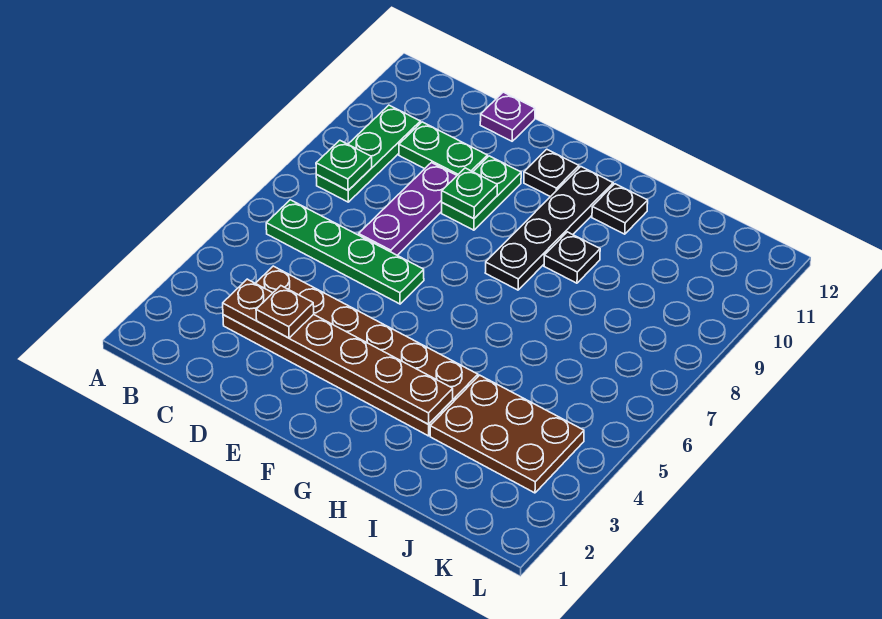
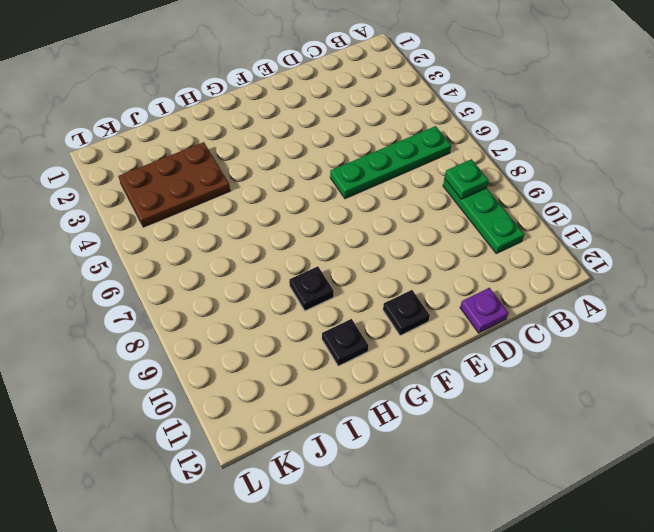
none -> brown plate C3:H4 level 1
none -> green plate C10:D10 level 1
none -> purple plate D7:D9 level 1

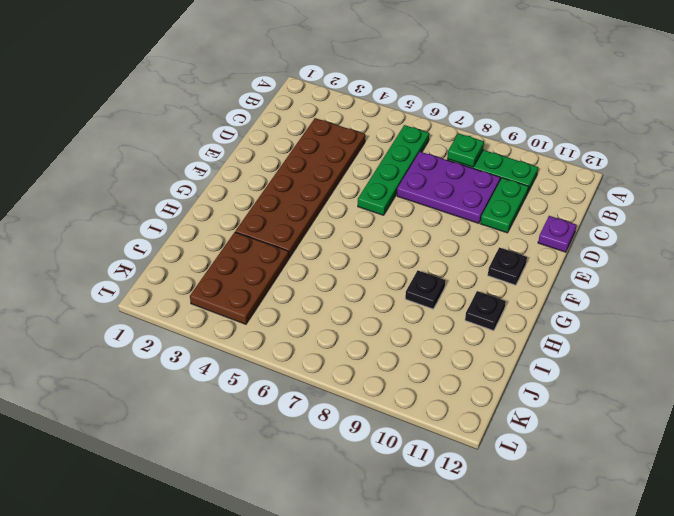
purple plate C7:D9 level 1 -> purple plate D7:D9 level 1
none -> green plate E9:E10 level 1
none -> black plate G8:G11 level 1
none -> brown plate C3:H3 level 2

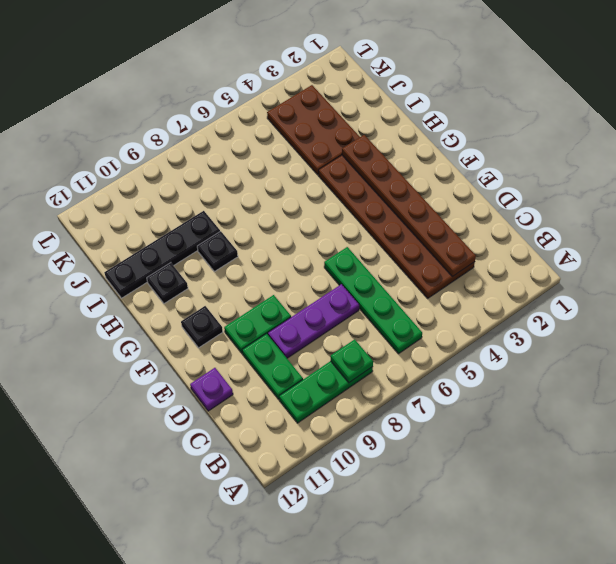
black plate I9:I12 level 1 -> black plate G8:G11 level 1
none -> green plate E9 level 2
none -> brown plate D3 level 3

